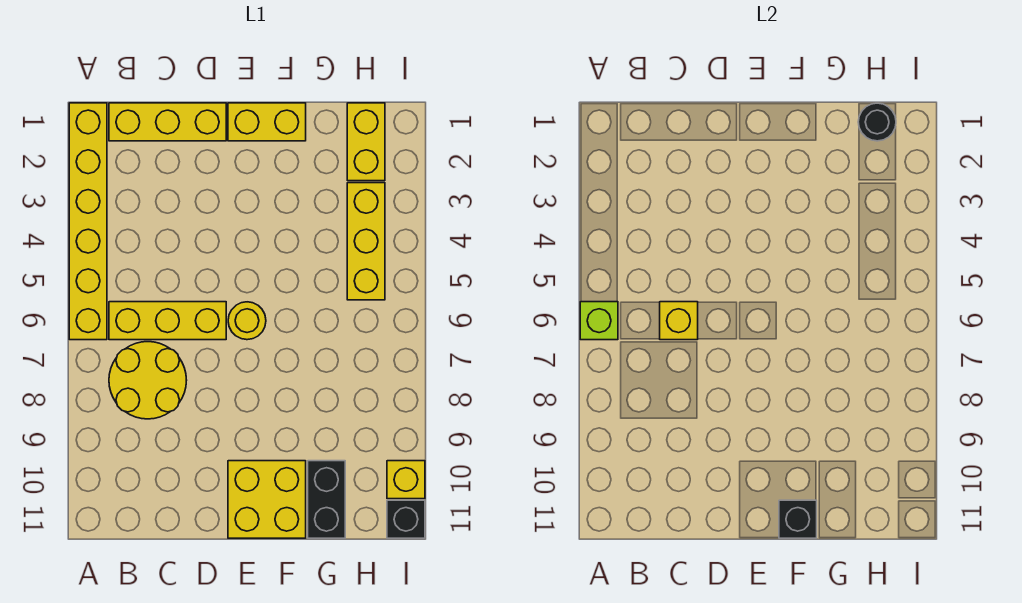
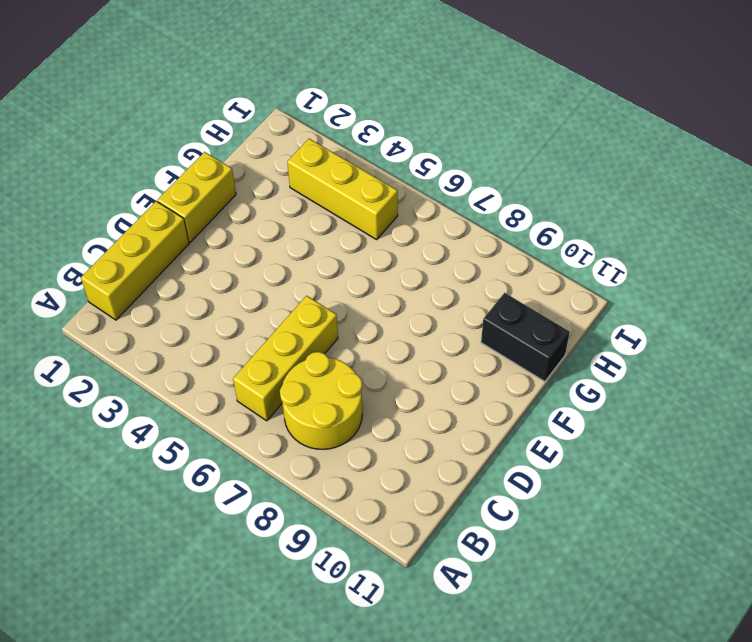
none -> yellow brick A1:A6 level 1
none -> yellow round brick E6 level 1
none -> yellow brick E10:F11 level 1

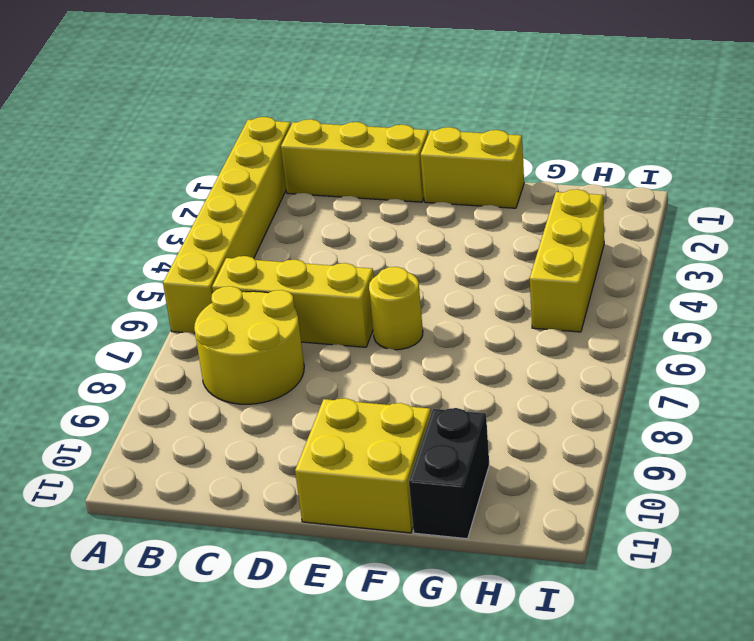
none -> yellow brick H1:H2 level 1
none -> yellow brick I10 level 1
none -> black brick I11 level 1

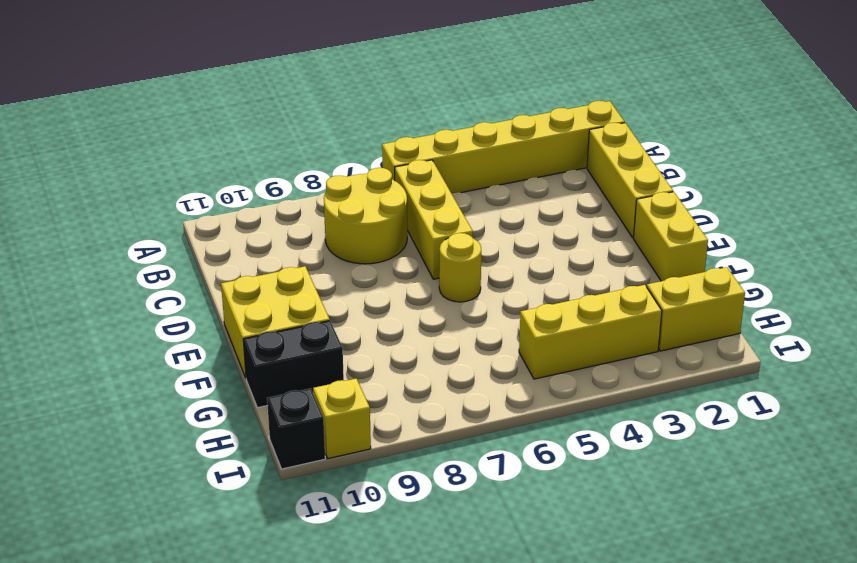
none -> lime brick A6 level 2
none -> yellow brick C6 level 2
none -> black brick F11 level 2

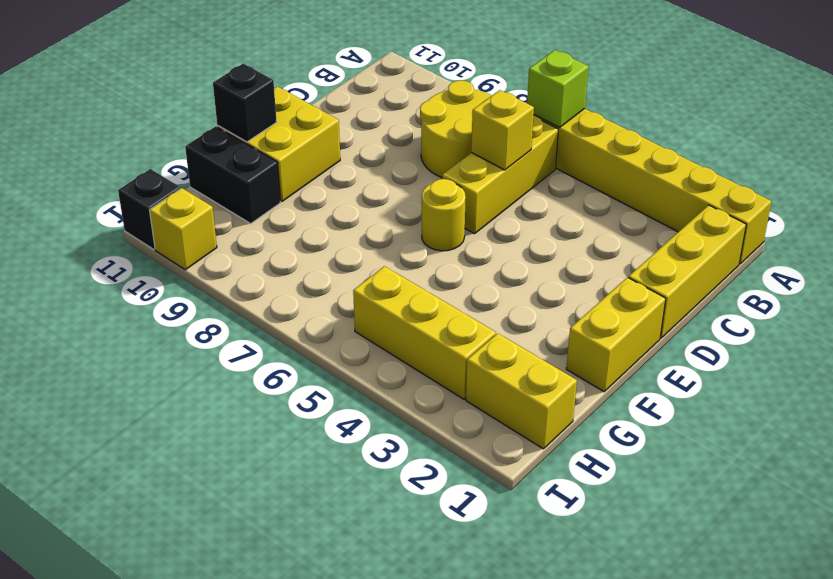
none -> black round brick H1 level 2

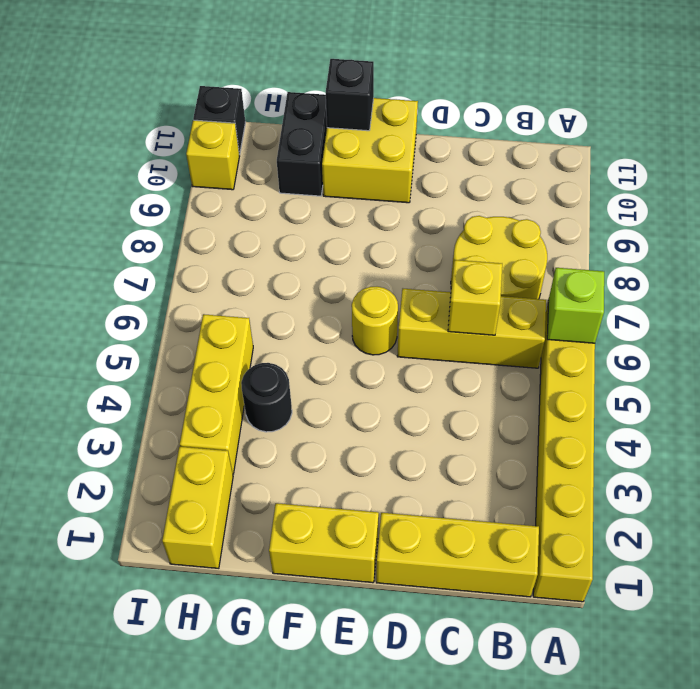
black round brick G4 level 1 -> black round brick H1 level 2

